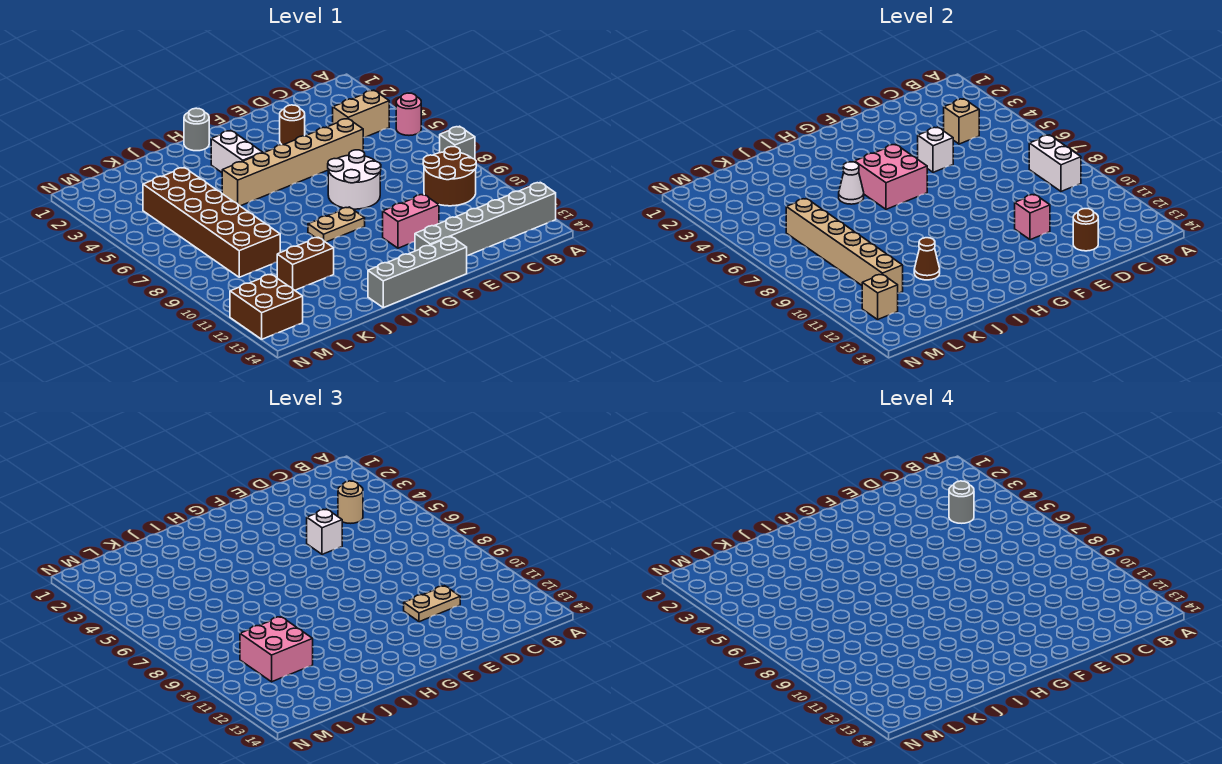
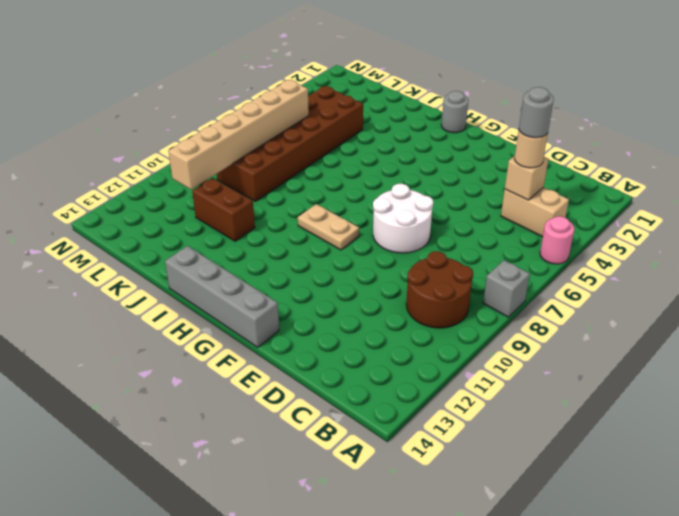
none -> grey brick A13:F13 level 1
none -> tan brick D5:I5 level 1
none -> brown round brick E3 level 1
none -> pink brick E11:F11 level 1

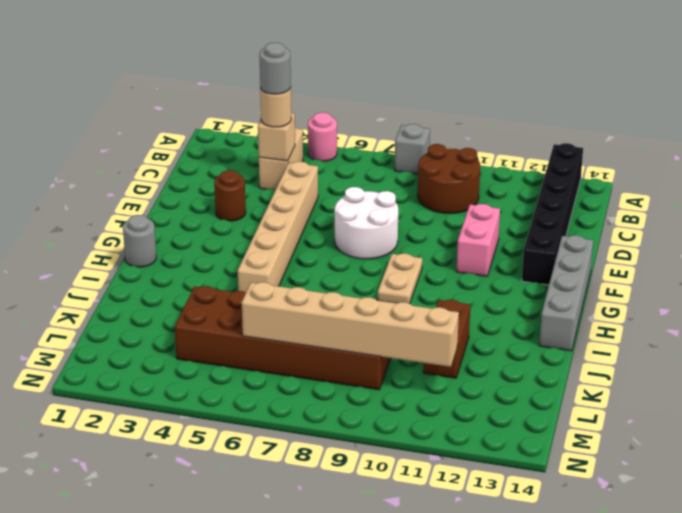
black brick A13:F13 level 1 -> grey brick A13:F13 level 1
none -> white brick H3:H4 level 1
none -> brown brick M12:N13 level 1
none -> white brick B8:B9 level 2
none -> brown round brick D13 level 2

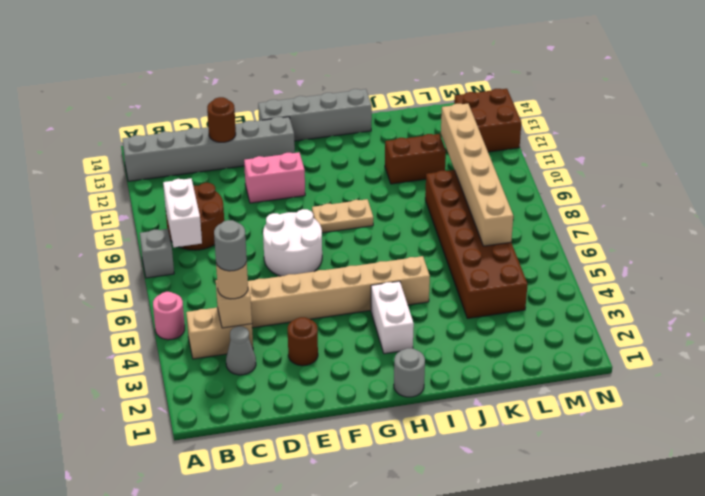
grey cone C3 level 1 -> none
none -> white brick E5 level 2
none -> pink brick E11 level 2
none -> pink brick G5:H6 level 2
none -> white cone I5 level 2

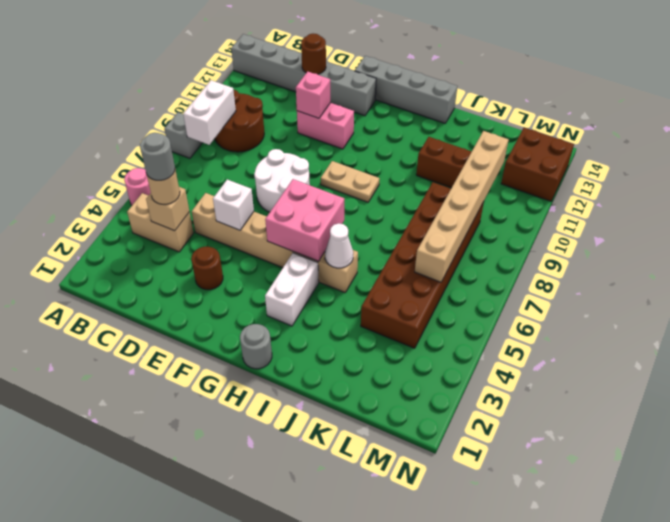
none -> brown cone J11 level 2
none -> tan brick M12 level 2
none -> tan plate D11:E11 level 3
none -> white brick E5 level 3

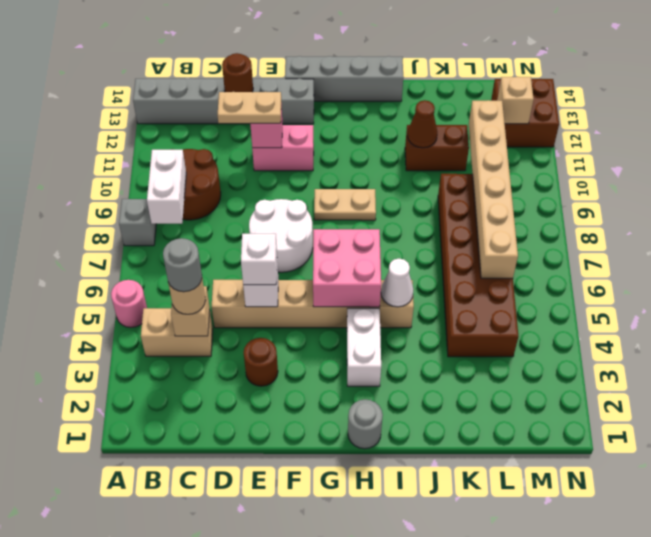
none -> pink brick K10:L11 level 3

